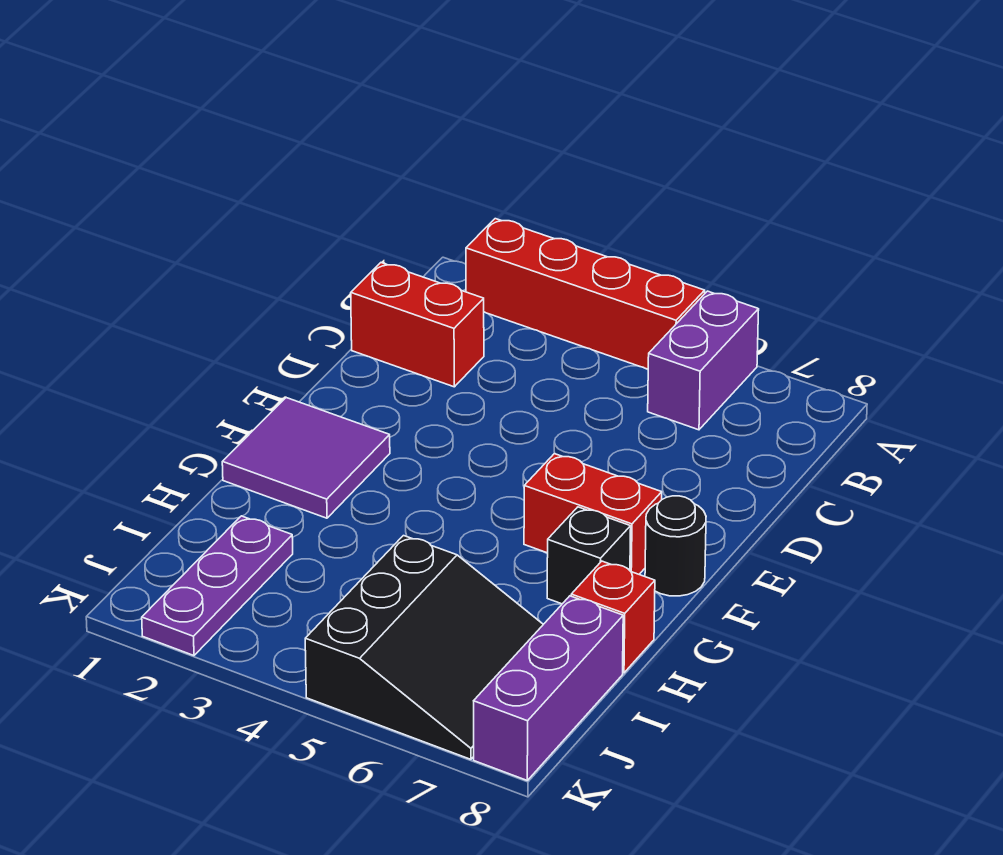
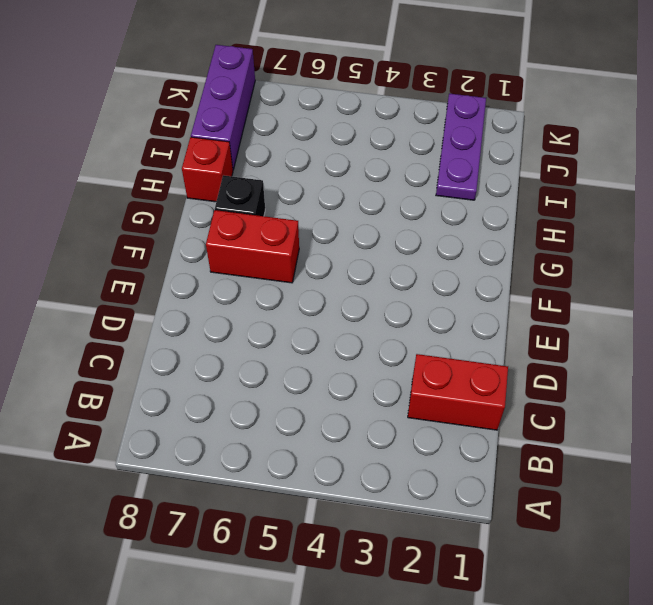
none -> red brick A2:A5 level 1
none -> purple brick A6:B6 level 1

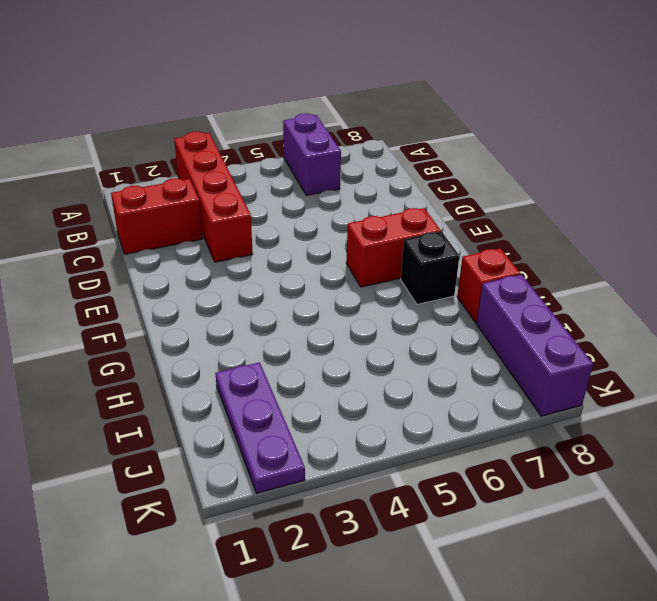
red brick A3:D3 level 1 -> red brick A2:A5 level 1
none -> purple tile F1:G2 level 1
none -> black round brick F8 level 1

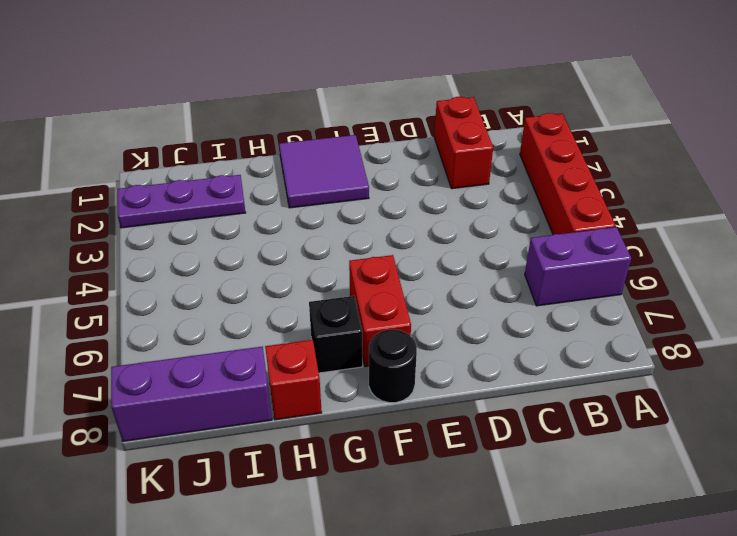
none -> black slope I5:K7 level 1 top 5

